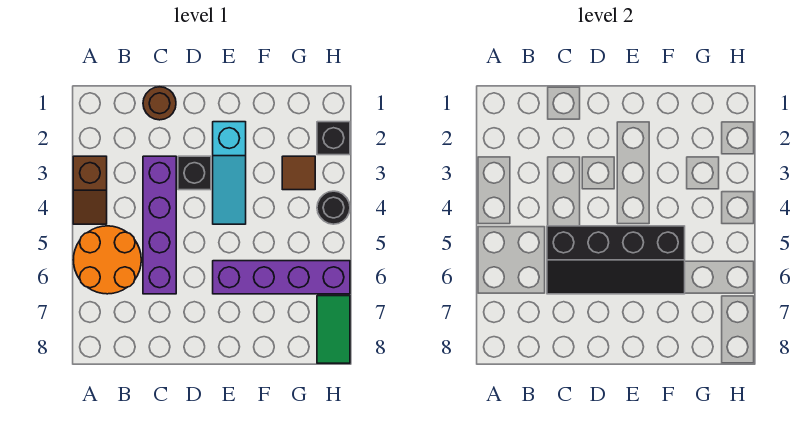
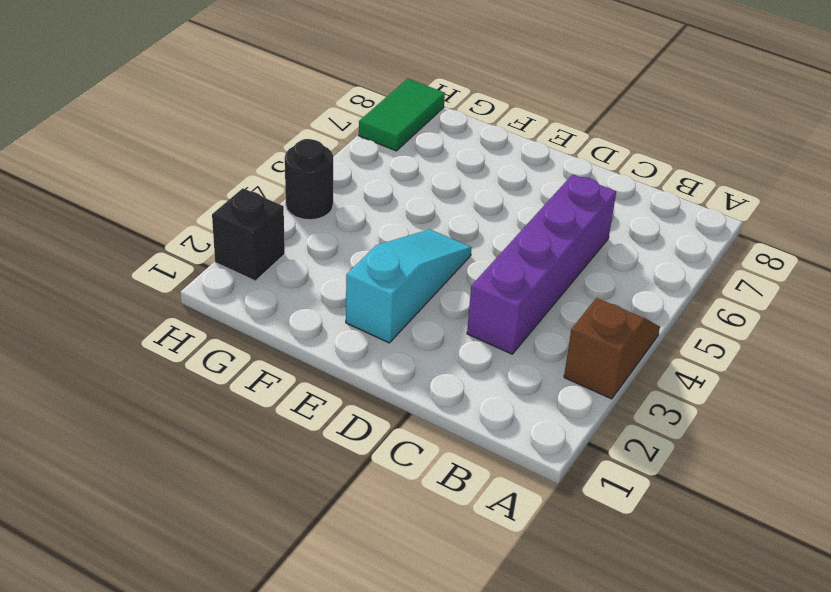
none -> orange round brick A5:B6 level 1
none -> brown round brick C1 level 1
none -> black brick D3 level 1

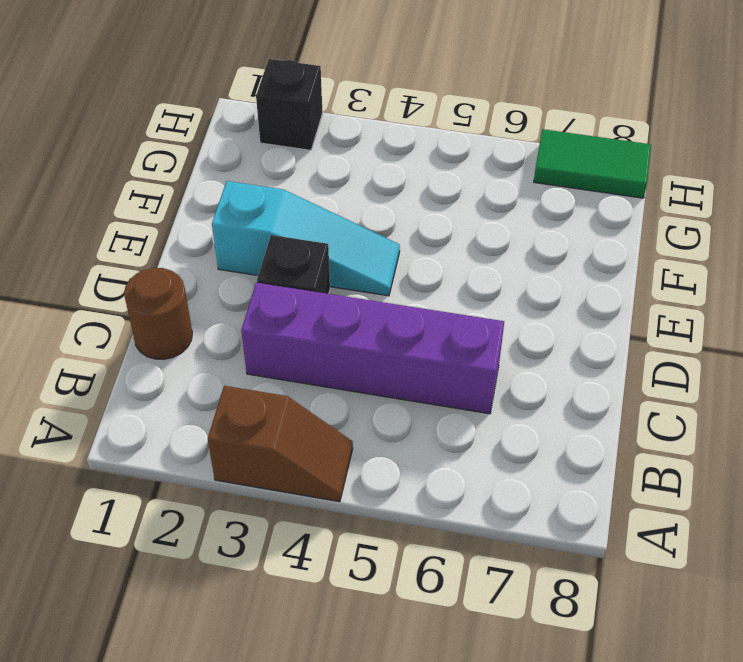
none -> orange round brick A5:B6 level 1
none -> purple brick E6:H6 level 1
none -> brown tile G3 level 1

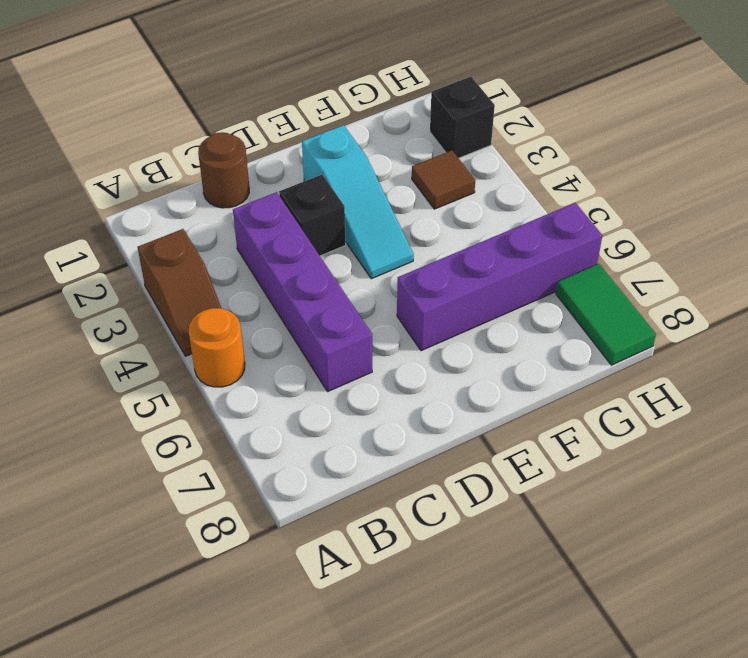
orange round brick A5 level 1 -> orange round brick A5:B6 level 1
none -> black round brick H4 level 1
none -> black slope C5:F6 level 2 top 5

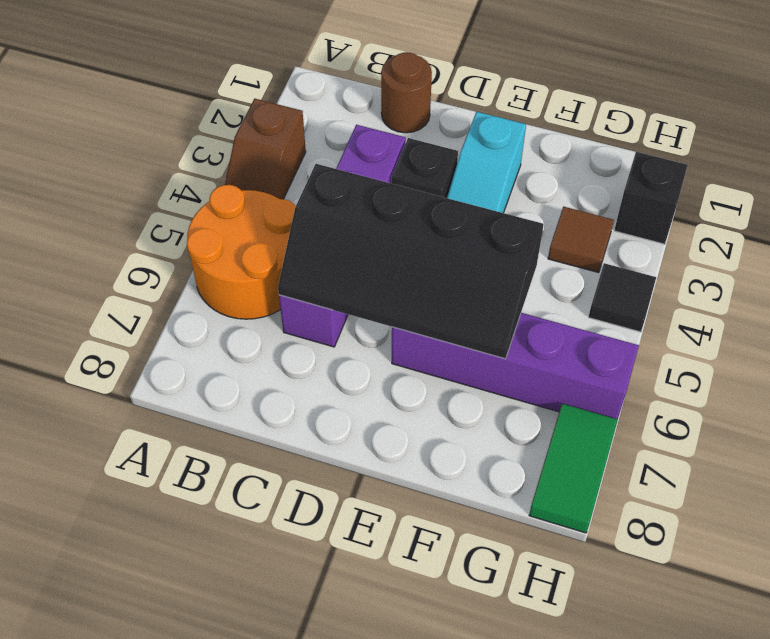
black tile H4 level 1 -> black round brick H4 level 1

